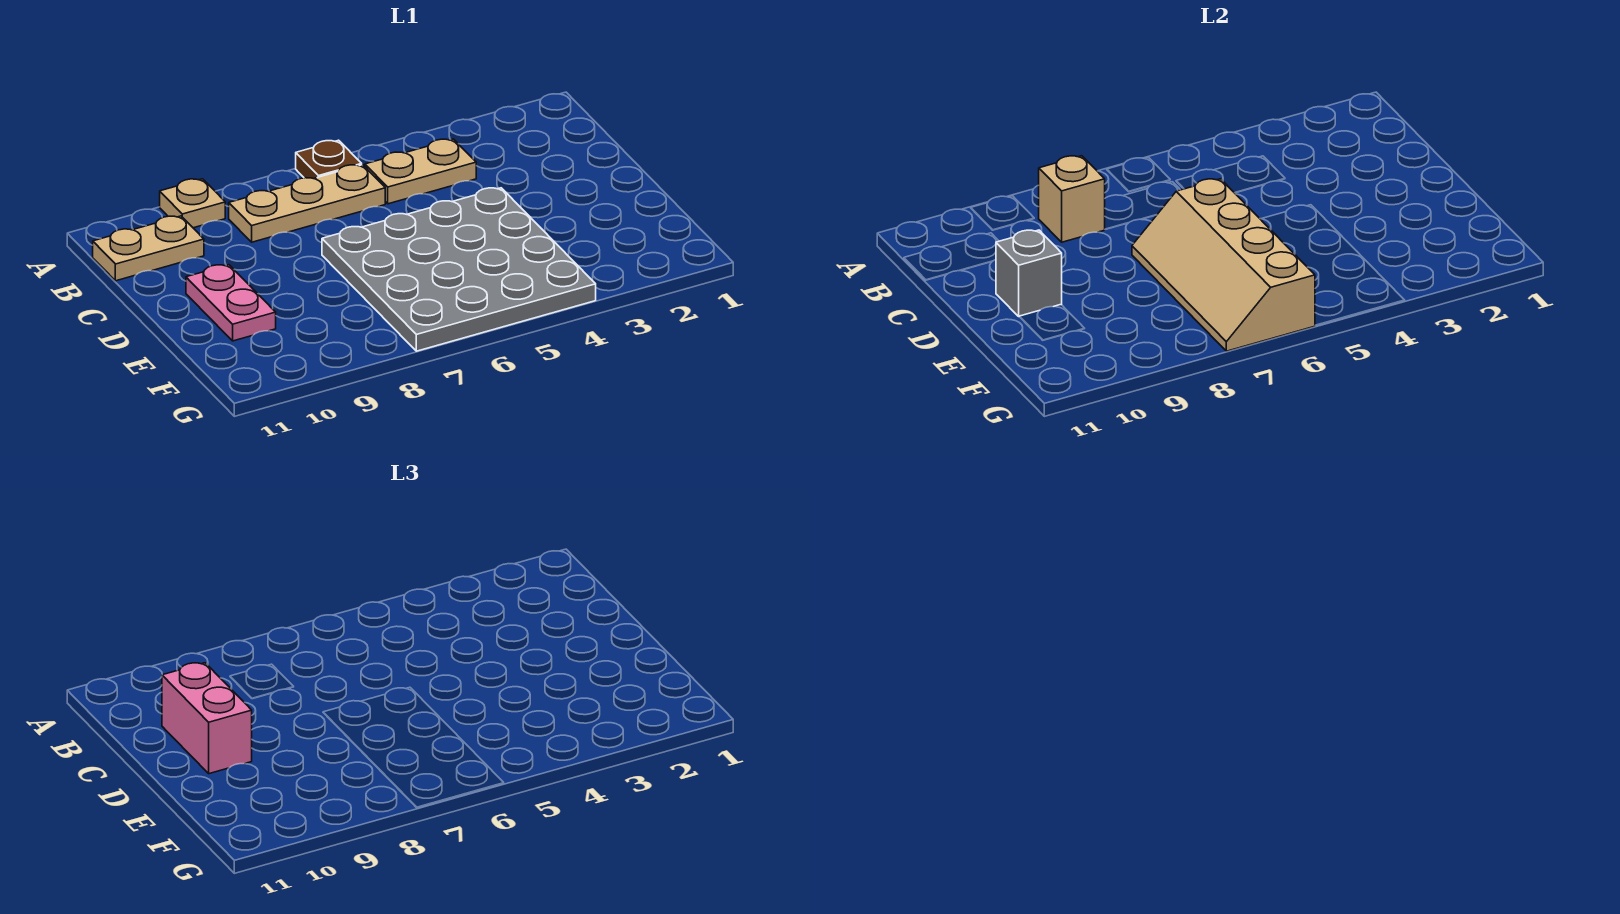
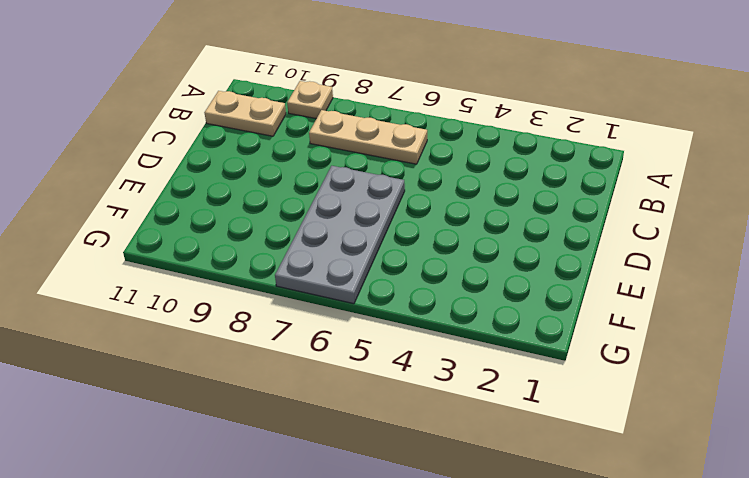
grey plate D6:G7 level 1 -> grey plate D4:G7 level 1
none -> brown plate A6 level 1
none -> tan plate B4:B5 level 1

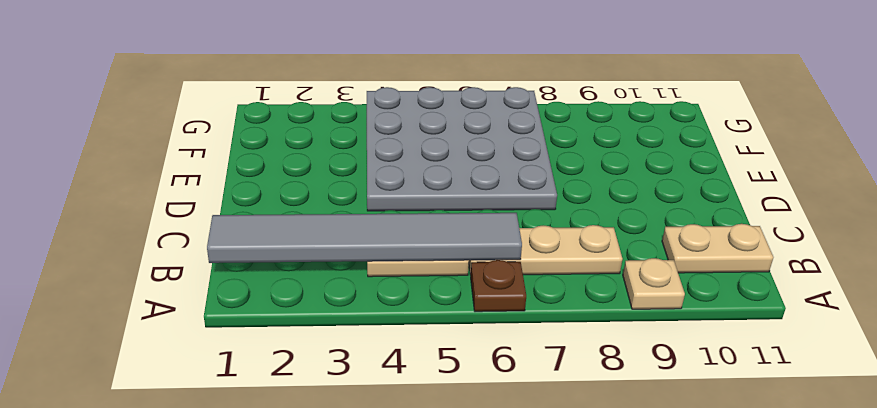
grey tile B1:B6 level 2 -> none
none -> pink plate D10:E10 level 1
none -> tan brick B8 level 2

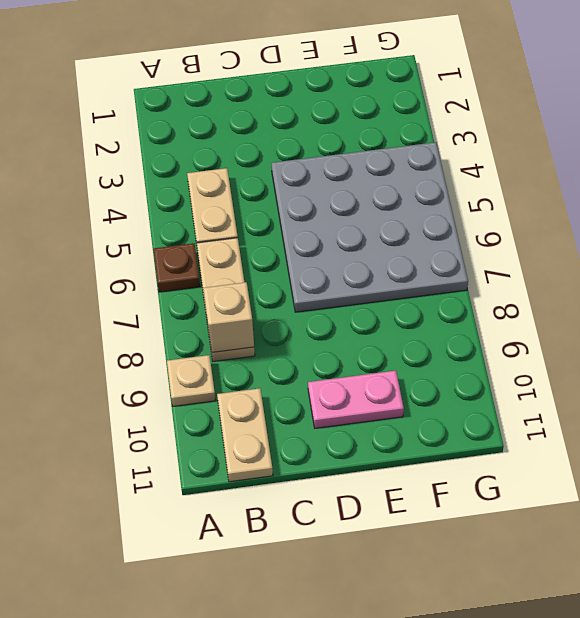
none -> tan slope D6:G7 level 2 top 6
none -> grey brick D10 level 2

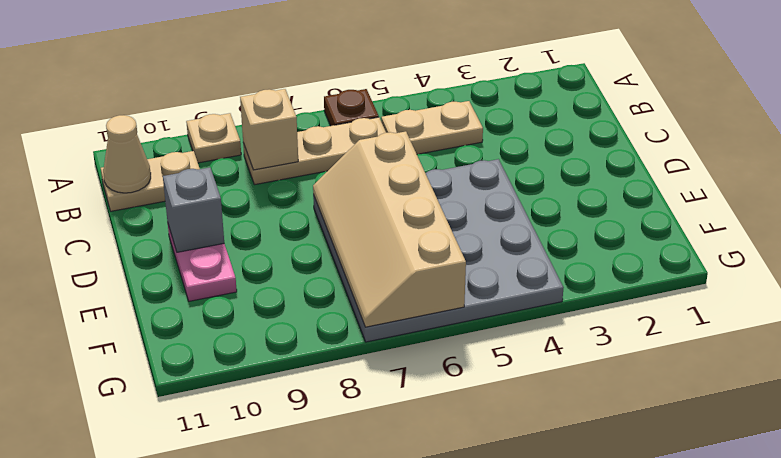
tan cone B11 level 2 -> none
none -> pink brick C10:D10 level 3

